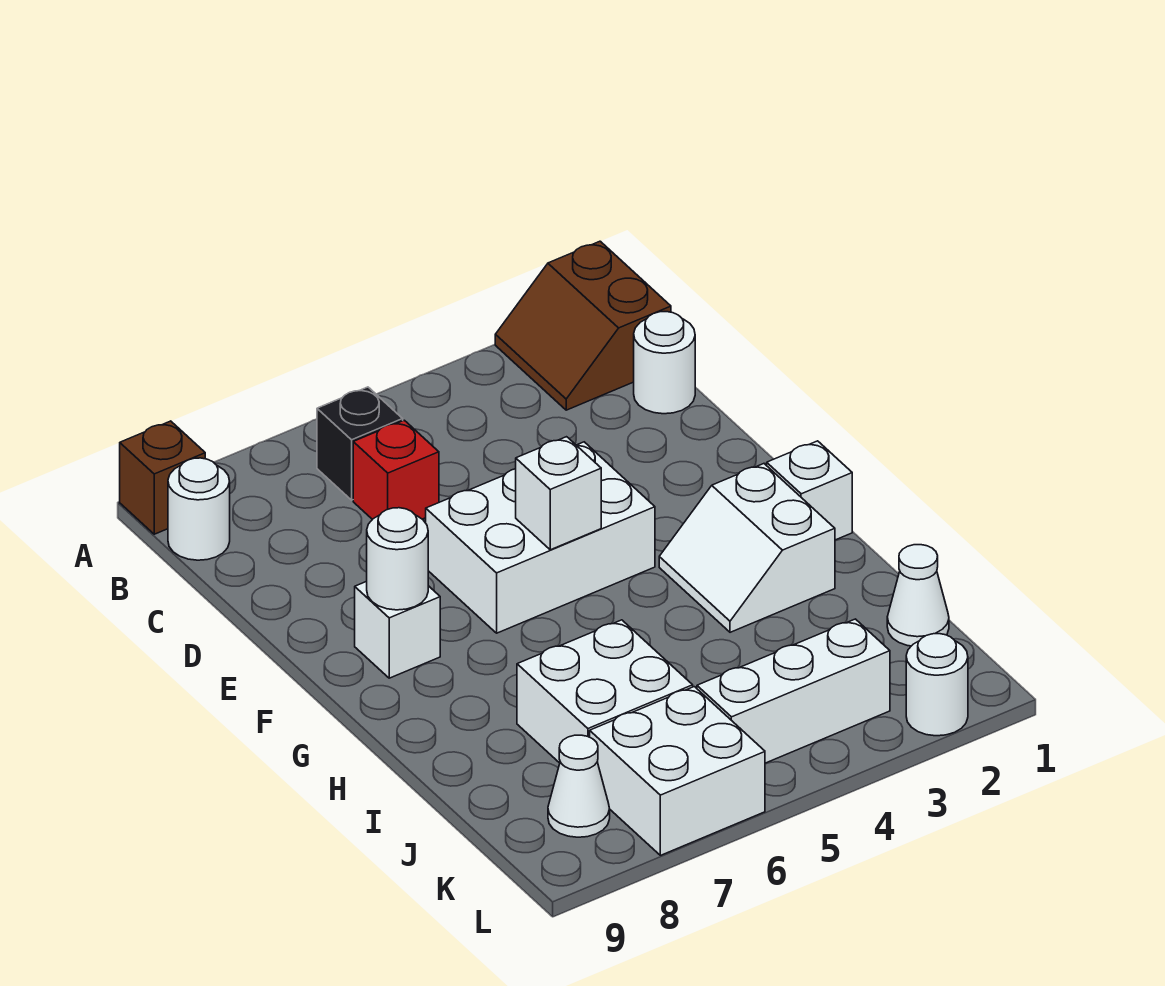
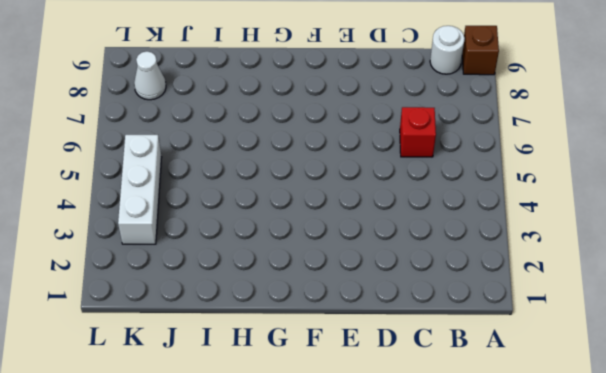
none -> brown slope A1:B2 level 1 top 1
none -> black brick B6 level 1
none -> white round brick C1 level 1

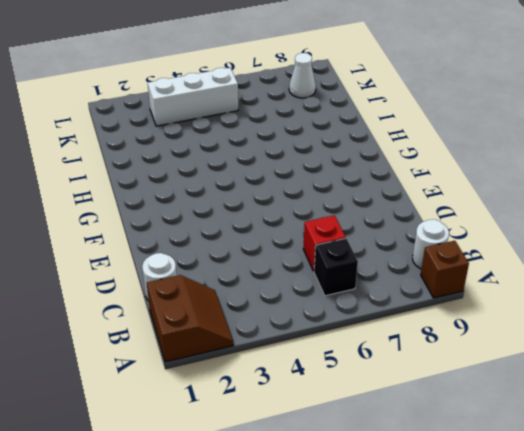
none -> white brick E4:F6 level 1
none -> white brick F8 level 1
none -> white brick G1 level 1

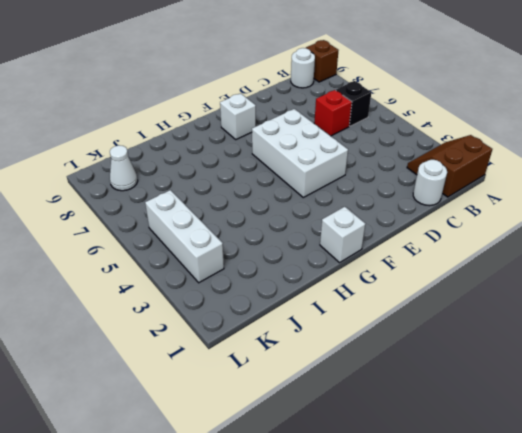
none -> white slope G2:H3 level 1 top 2
none -> white brick I6:J7 level 1
none -> white cone J1 level 1

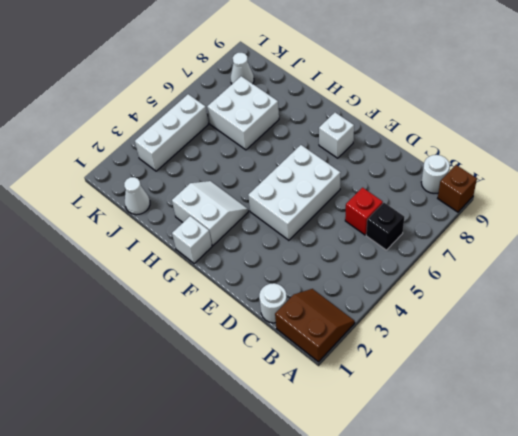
none -> white brick K6:L7 level 1
none -> white round brick L2 level 1
none -> white brick F5 level 2

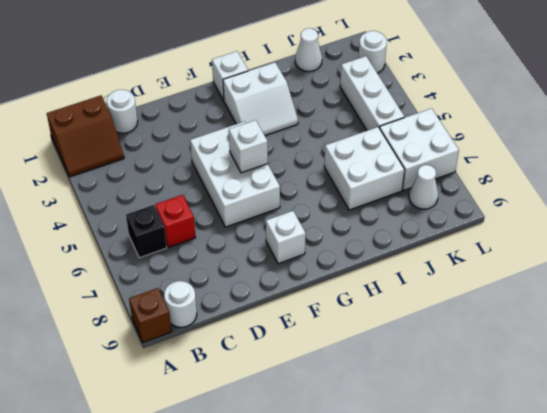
none -> white round brick F8 level 2

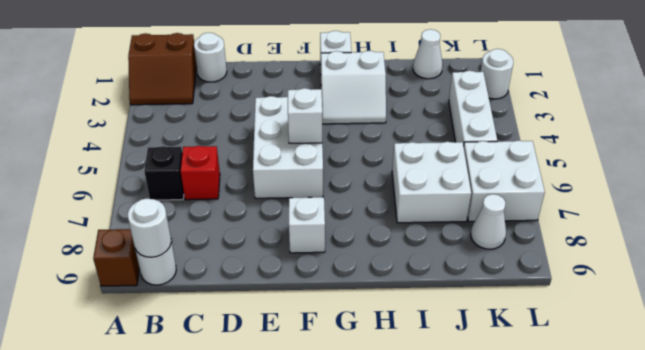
white round brick B9 level 2 -> white round brick F8 level 2

